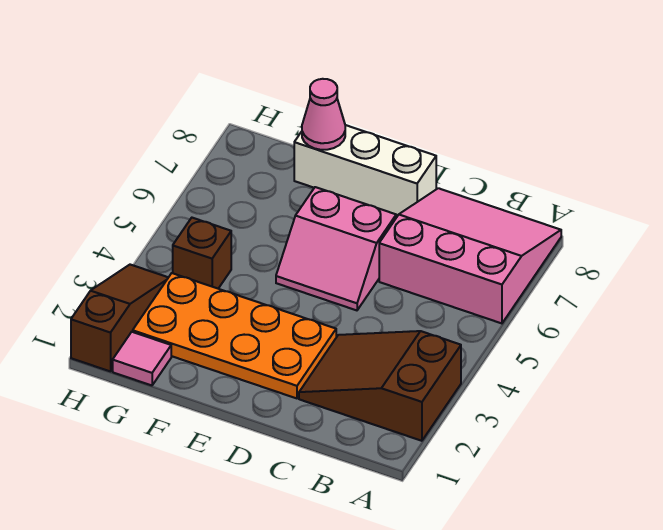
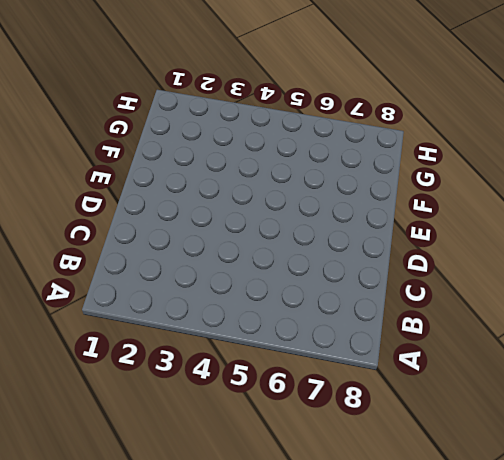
none -> brown slope A2:C3 level 1 top A
none -> pink slope A6:C8 level 1 top 6

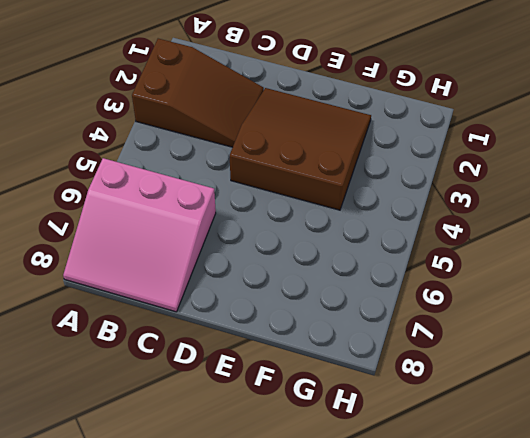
brown slope D2:F4 level 1 top 4 -> orange plate D2:G3 level 1
none -> pink slope D5:E6 level 1 top 6
none -> white brick D8:F8 level 1

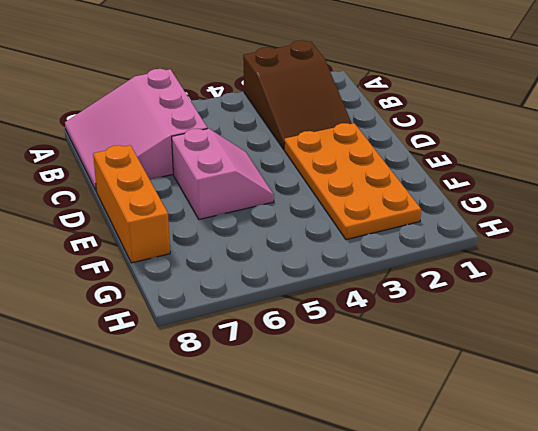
orange brick D8:F8 level 1 -> white brick D8:F8 level 1
none -> pink tile G1 level 1
none -> brown brick G4 level 1

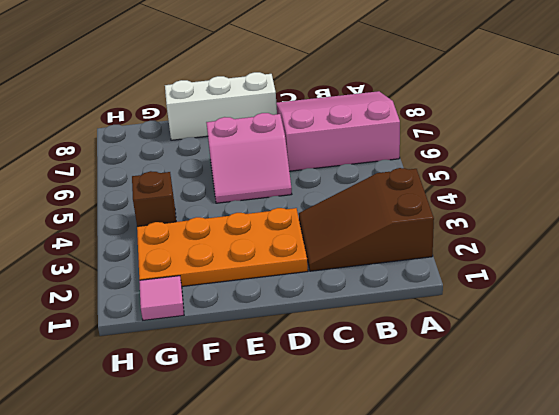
none -> brown slope H1:H3 level 1 top 1
none -> pink cone F8 level 2

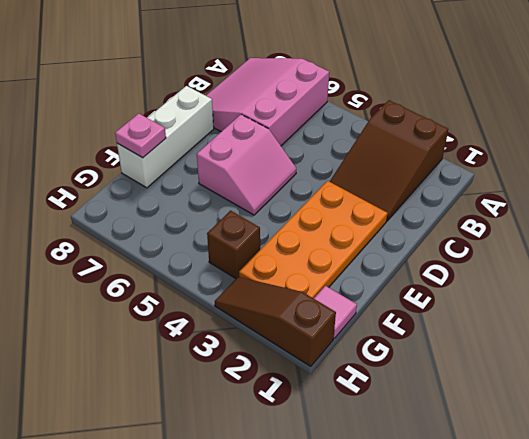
pink plate F8 level 2 -> pink cone F8 level 2

